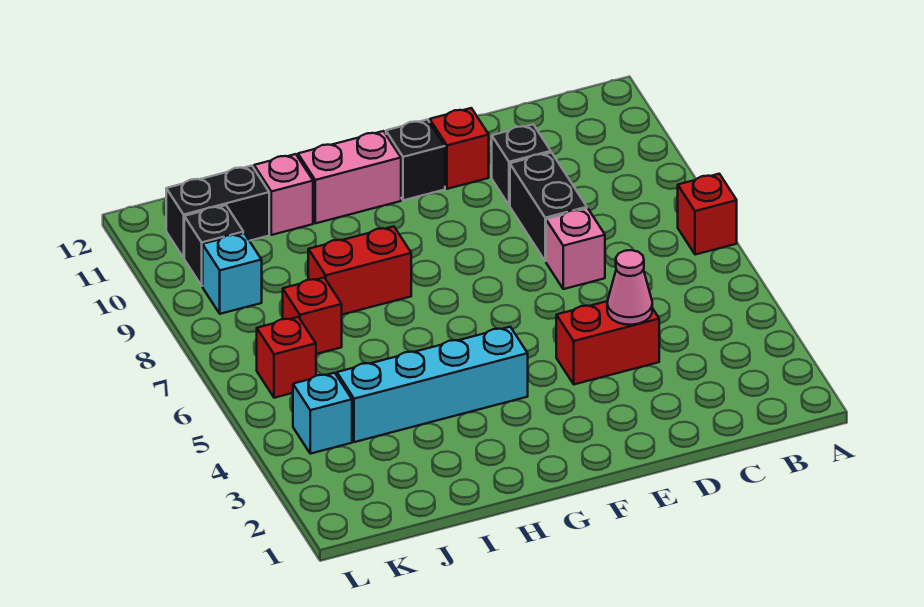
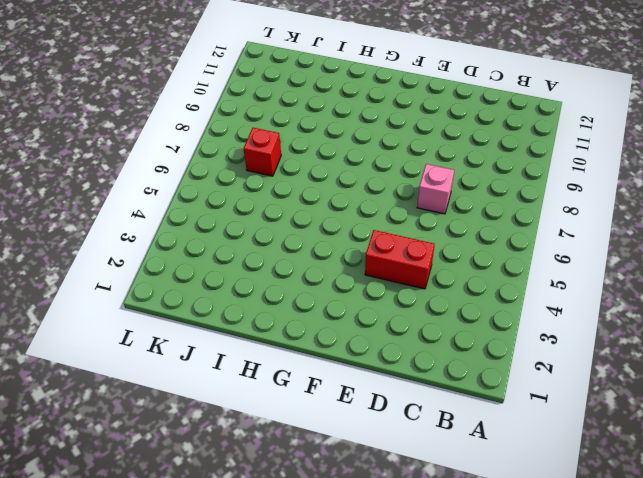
none -> red brick A7 level 1
none -> black brick D8:D9 level 1
none -> black brick D10 level 1

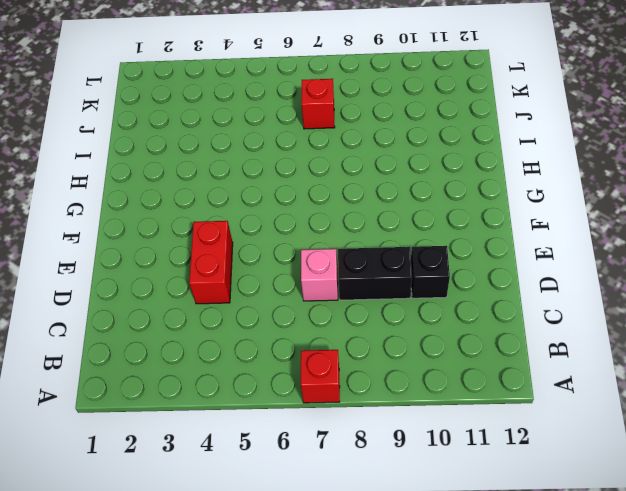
none -> red brick E11 level 1
none -> black brick F11 level 1
none -> cyan brick G4:J4 level 1

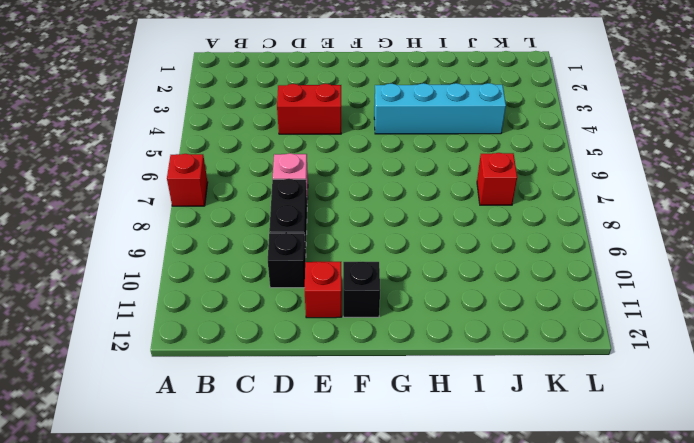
none -> pink brick G11:H11 level 1
none -> red brick H8:I8 level 1
none -> pink brick I11 level 1

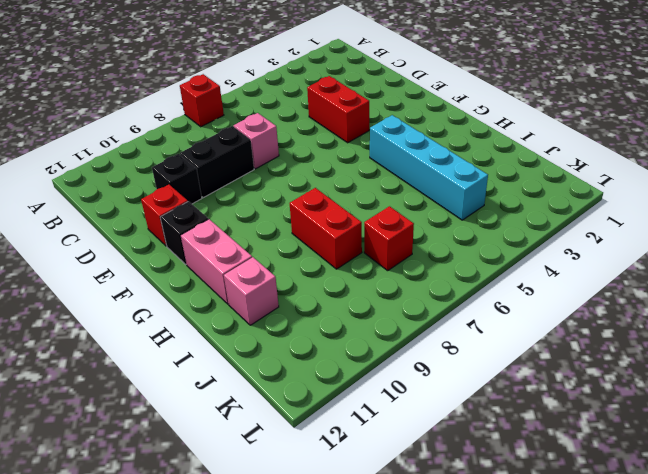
none -> black brick J11:K11 level 1
none -> cyan brick K4 level 1
none -> red brick K6 level 1

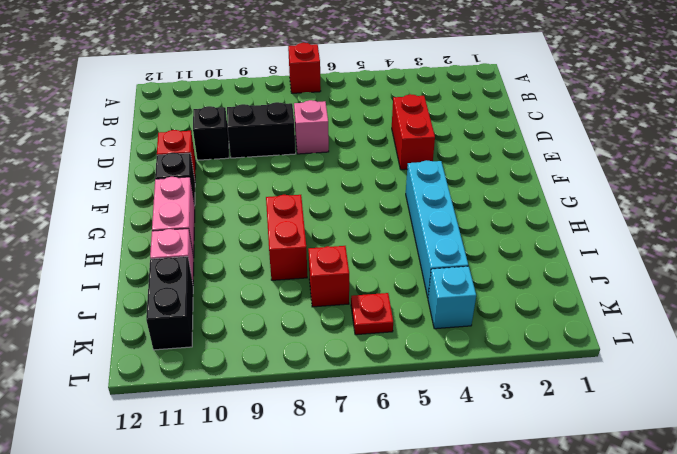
red plate K6 level 1 -> red brick K6 level 1
none -> cyan brick K9 level 1
none -> black brick K10 level 1
none -> pink cone D4 level 2

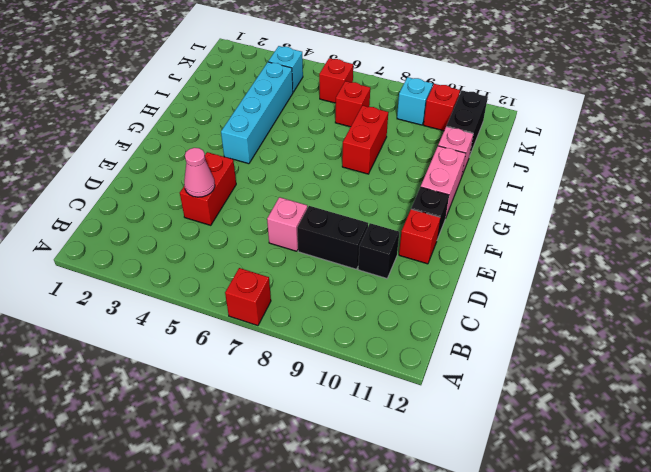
red brick K10 level 1 -> black brick K10 level 1

